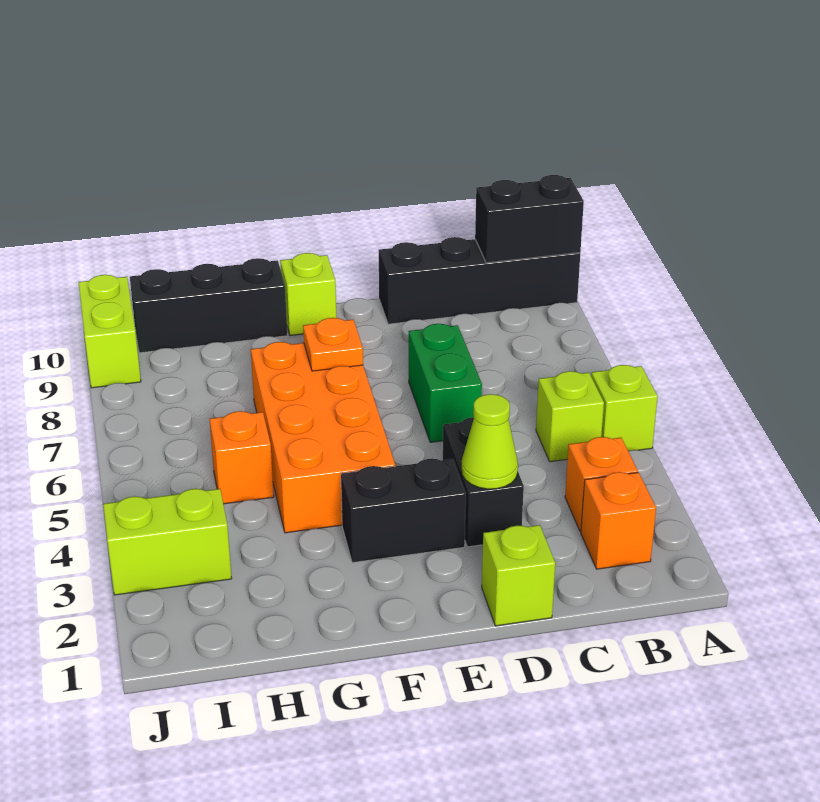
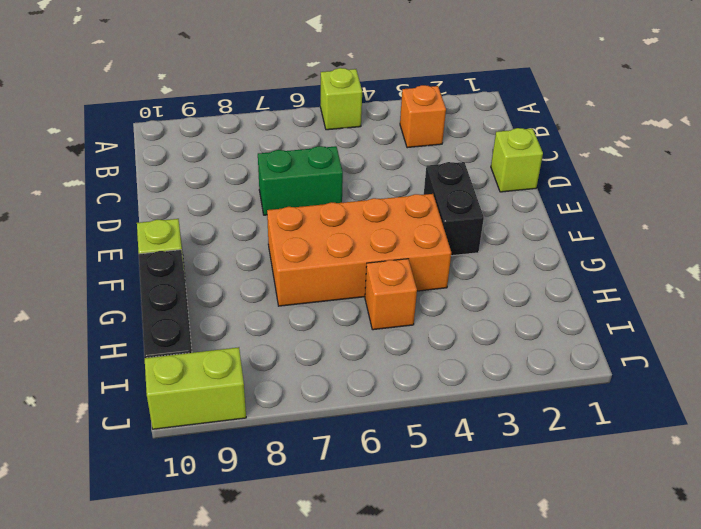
none -> black brick A10:D10 level 1
none -> orange brick B2 level 1
none -> lime brick B5 level 1

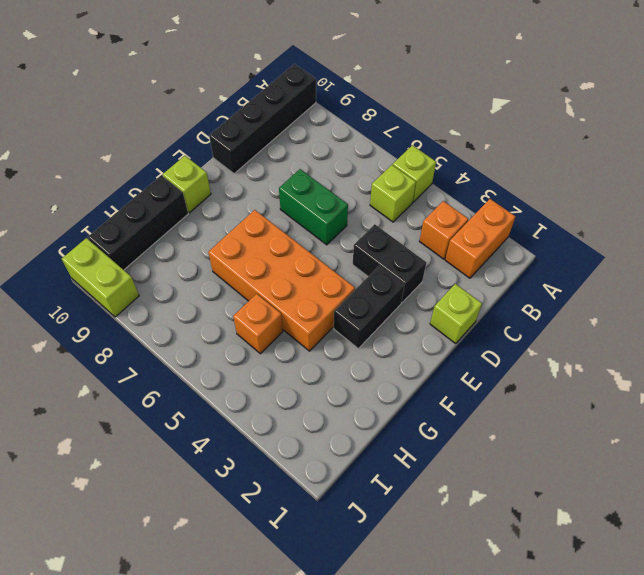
orange brick A2:B2 level 1 -> orange brick B2 level 1
none -> lime brick I3:J3 level 1
none -> black brick A10:B10 level 2
none -> lime cone D3 level 2

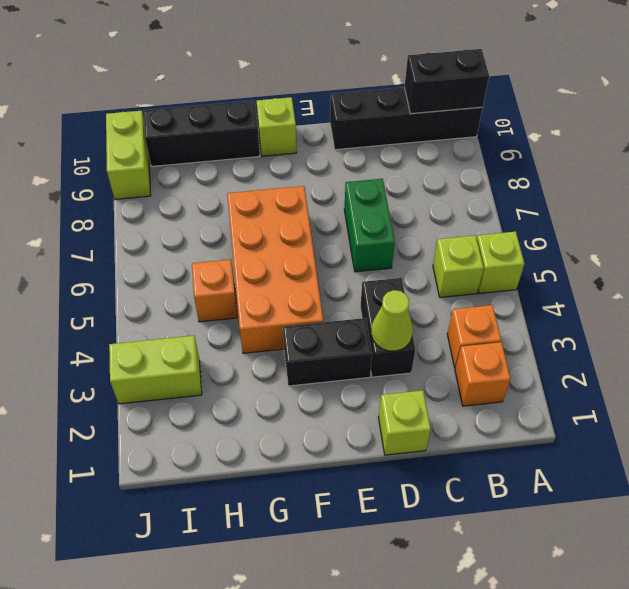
none -> orange plate F7 level 2

